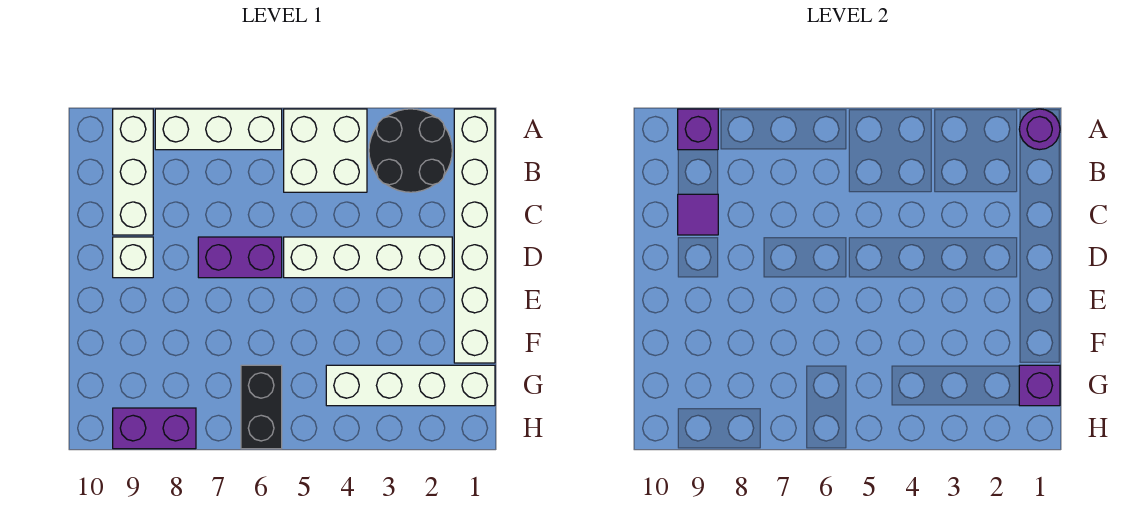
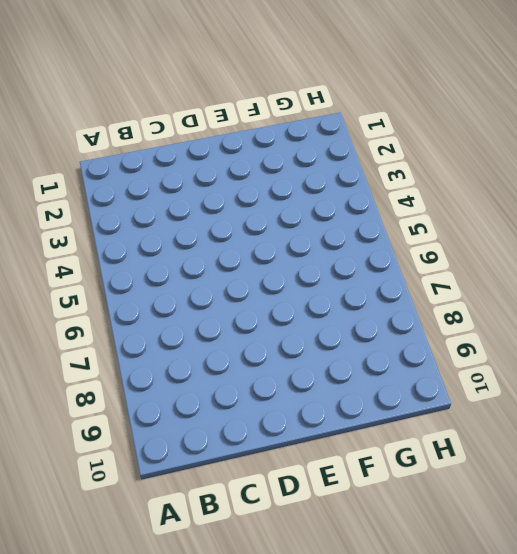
none -> white brick A1:F1 level 1
none -> black round brick A2:B3 level 1
none -> white brick A4:B5 level 1

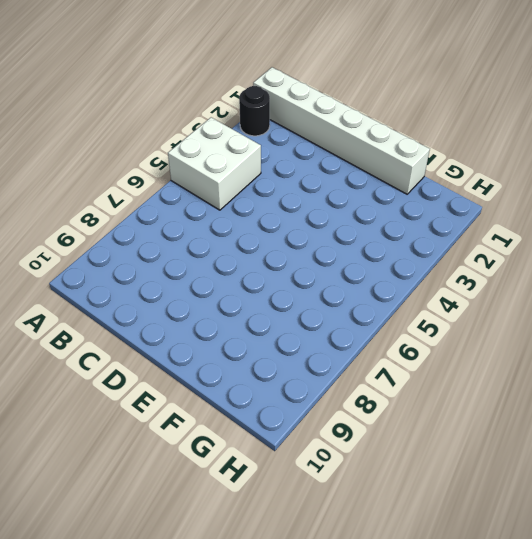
black round brick A2 level 1 -> black round brick A2:B3 level 1
none -> white brick A6:A8 level 1
none -> white brick A9:C9 level 1
none -> white brick D2:D5 level 1

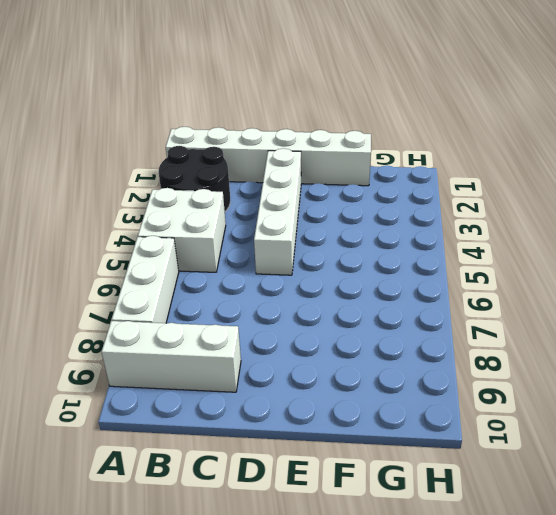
none -> purple brick D6:D7 level 1
none -> white brick D9 level 1
none -> white brick G1:G4 level 1

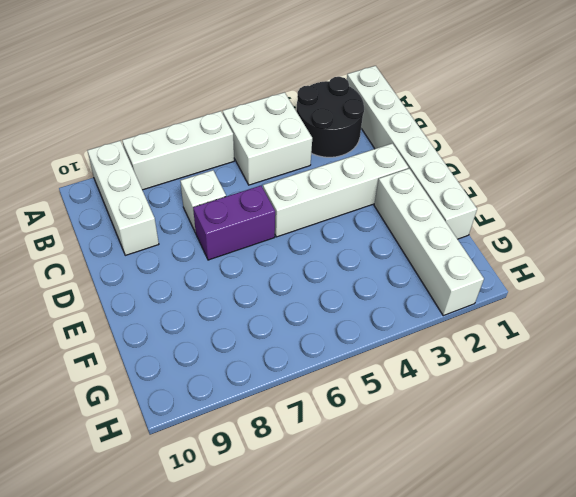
white brick C7 level 1 -> white brick D9 level 1
white brick E2:H2 level 1 -> white brick G1:G4 level 1
none -> black brick G6:H6 level 1
none -> purple brick H8:H9 level 1
none -> purple round brick A1 level 2

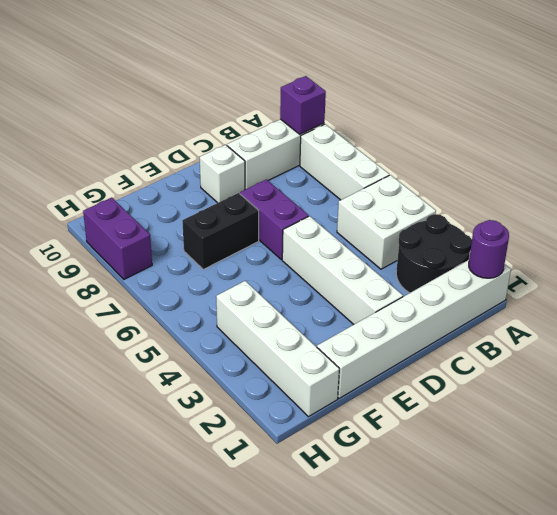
black brick E7:F7 level 1 -> black brick G6:H6 level 1
none -> purple tile C9 level 2
none -> purple brick G1 level 2

